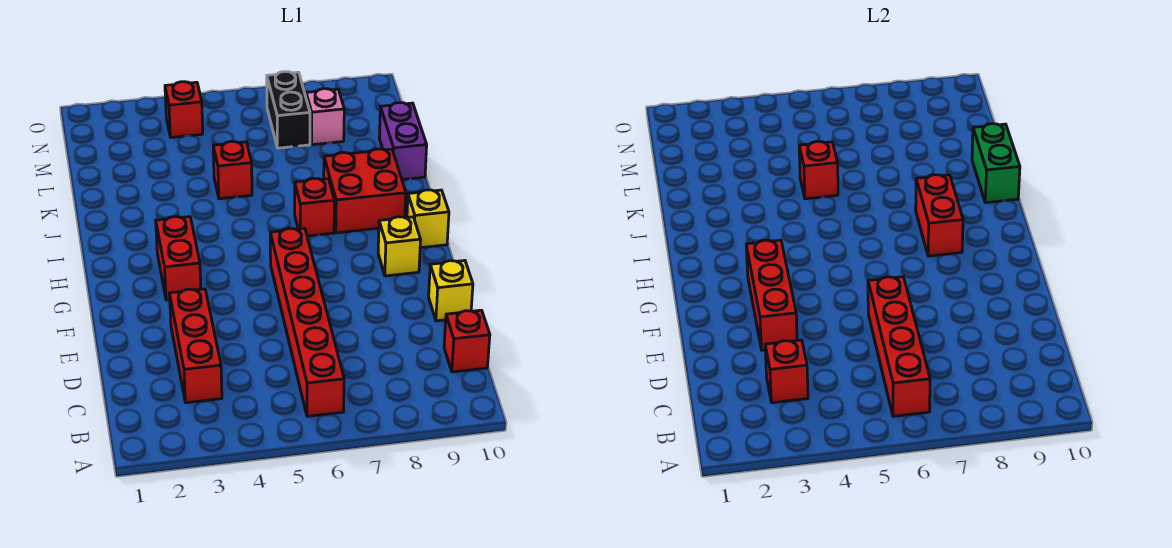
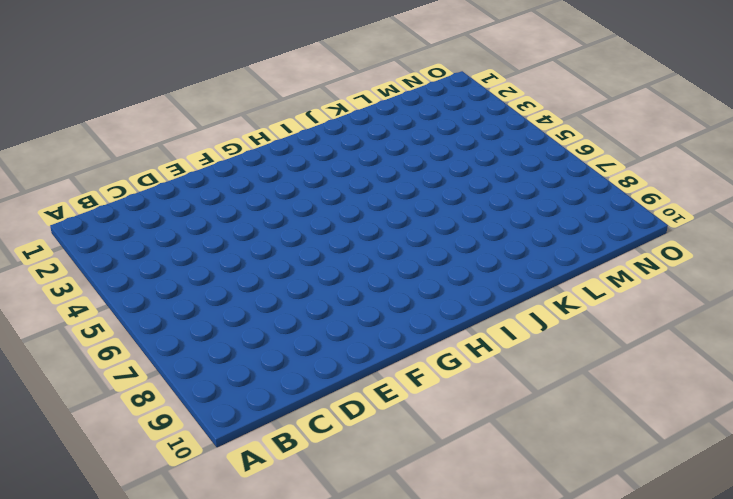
none -> red brick B6:G6 level 1
none -> red brick C3:E3 level 1
none -> red brick C10 level 1

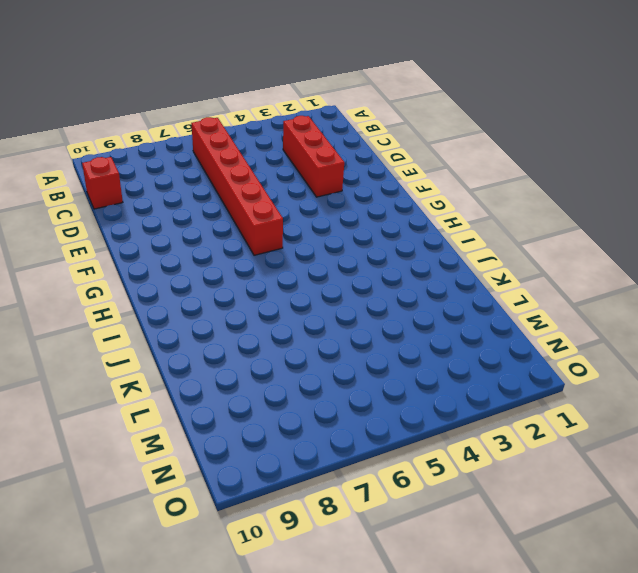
none -> yellow brick E10 level 1
none -> red brick G3:H3 level 1
none -> yellow brick G9 level 1

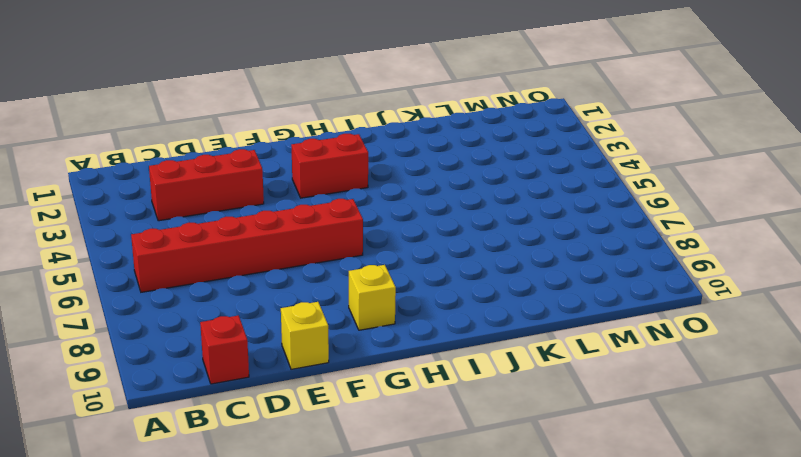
none -> yellow brick H10 level 1
none -> red brick I7 level 1
none -> red brick I8:J9 level 1

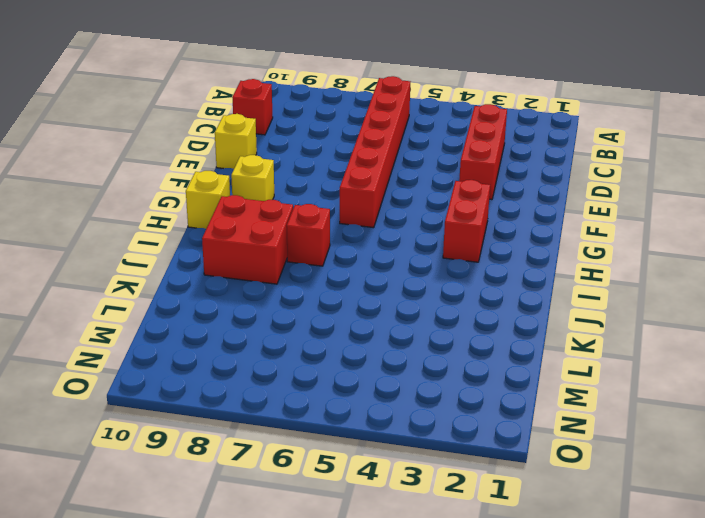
none -> red brick K5 level 1
none -> purple brick K10:L10 level 1
none -> black brick M7:N7 level 1

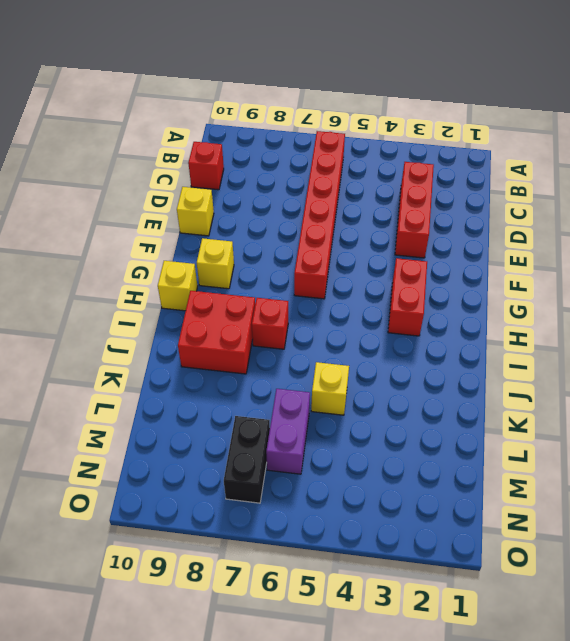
yellow brick K5 level 1 -> red brick K5 level 1
purple brick L6:M6 level 1 -> purple brick K10:L10 level 1
none -> pink brick M8 level 1
none -> red brick N4 level 1
none -> red brick B6:E6 level 2

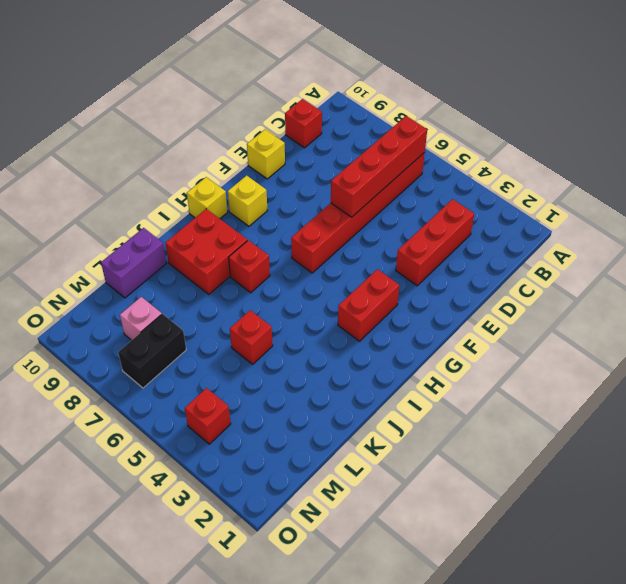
none -> red brick C3 level 2
none -> red brick E3:G3 level 2
none -> red brick H8:I8 level 2

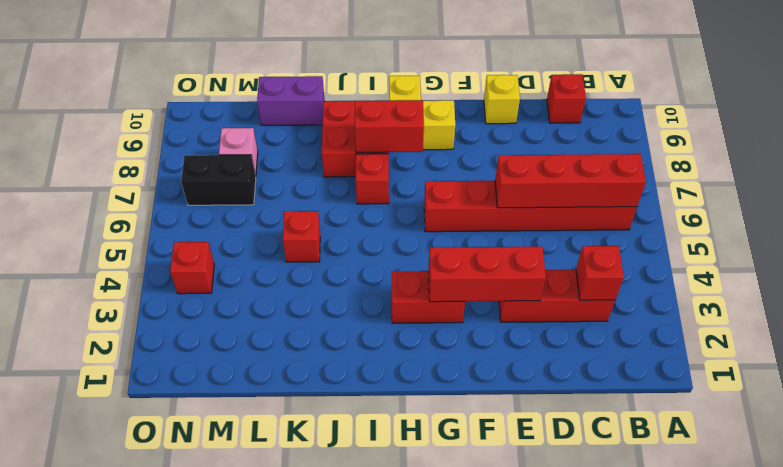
none -> green brick J10:K10 level 2
none -> red brick K5 level 2

